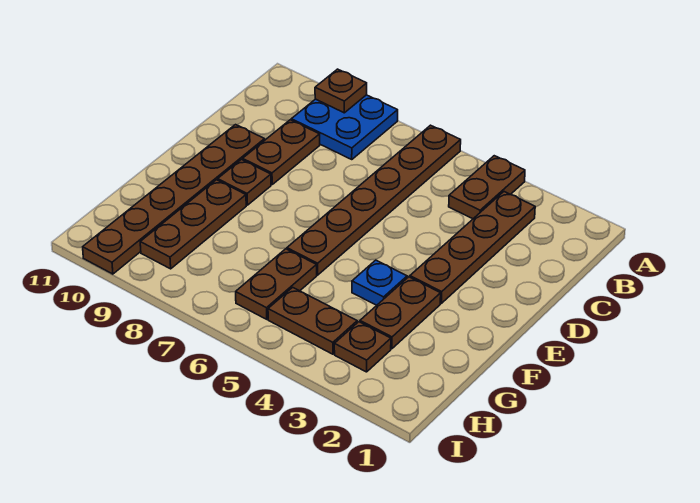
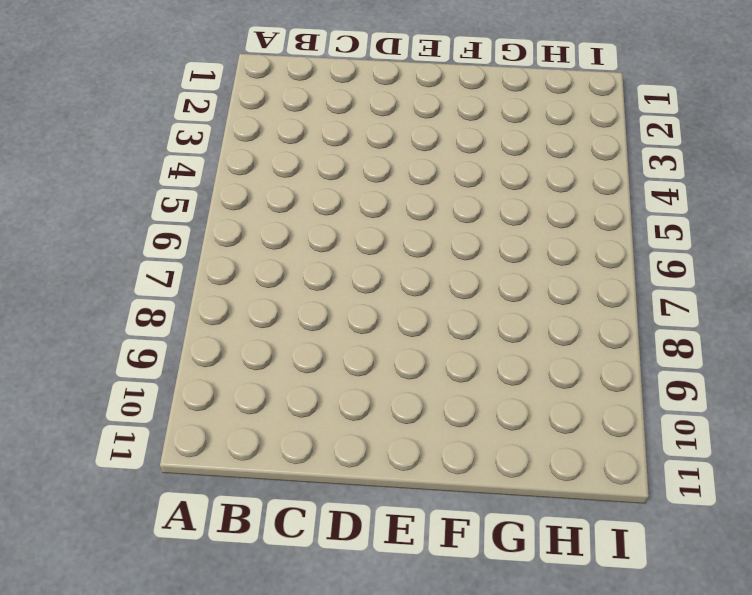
none -> brown plate A4:B4 level 1
none -> brown plate A6:F6 level 1
none -> blue plate A8:B9 level 1

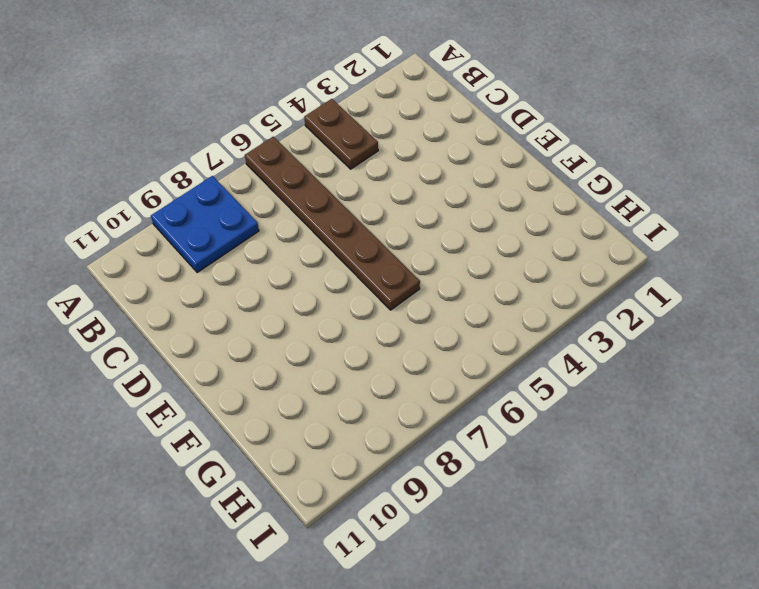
none -> brown plate B3:E3 level 1
none -> brown plate C9:D9 level 1
none -> brown plate D10:I10 level 1

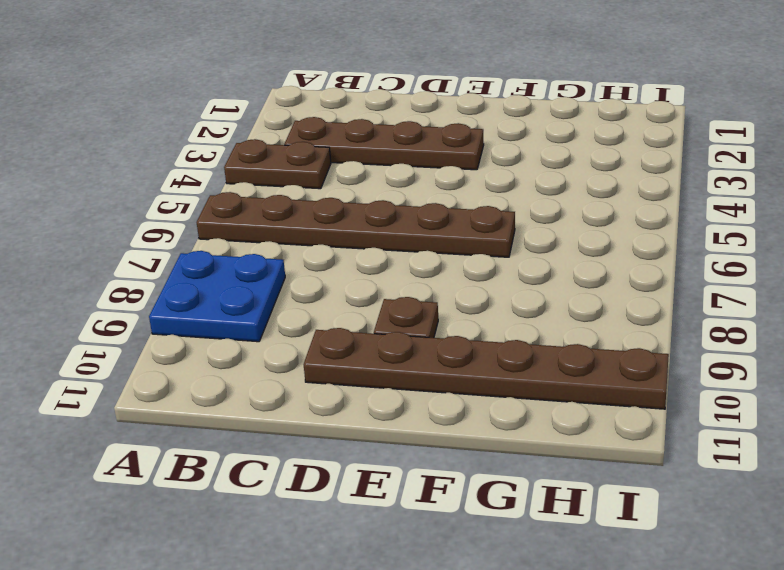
none -> brown plate C9:D9 level 1
none -> brown plate F3:G3 level 1
none -> blue plate F4 level 1

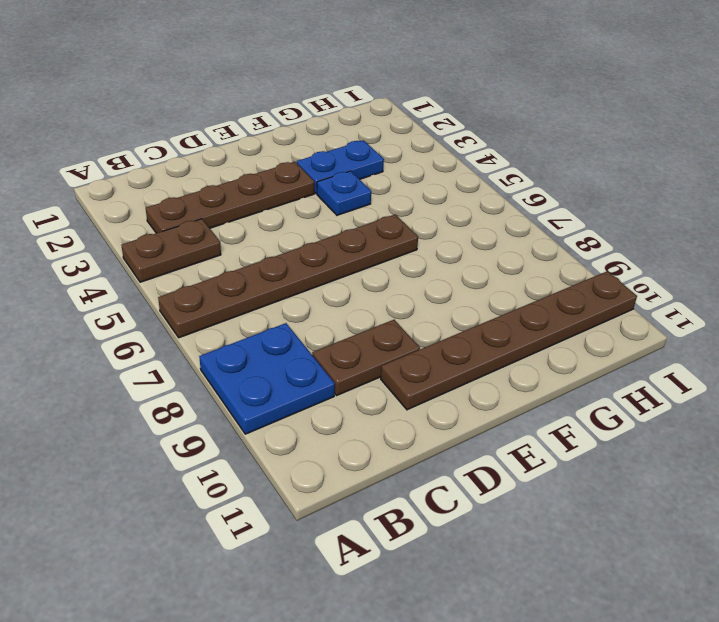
blue plate F3:G3 level 1 -> brown plate F3:G3 level 1
none -> brown plate E9 level 1
none -> brown plate F9:H9 level 1
none -> brown plate G6:H6 level 1

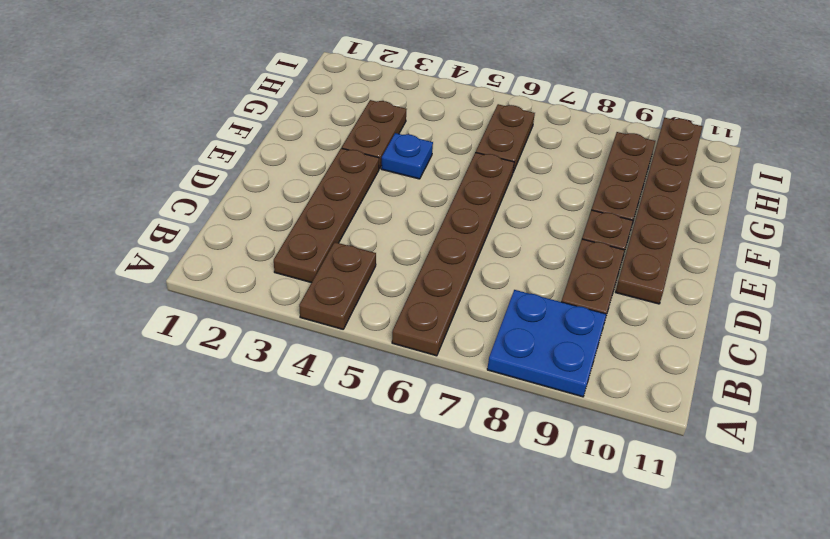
none -> brown plate H3 level 1
none -> brown plate H4:H5 level 1
none -> brown plate A9 level 2

